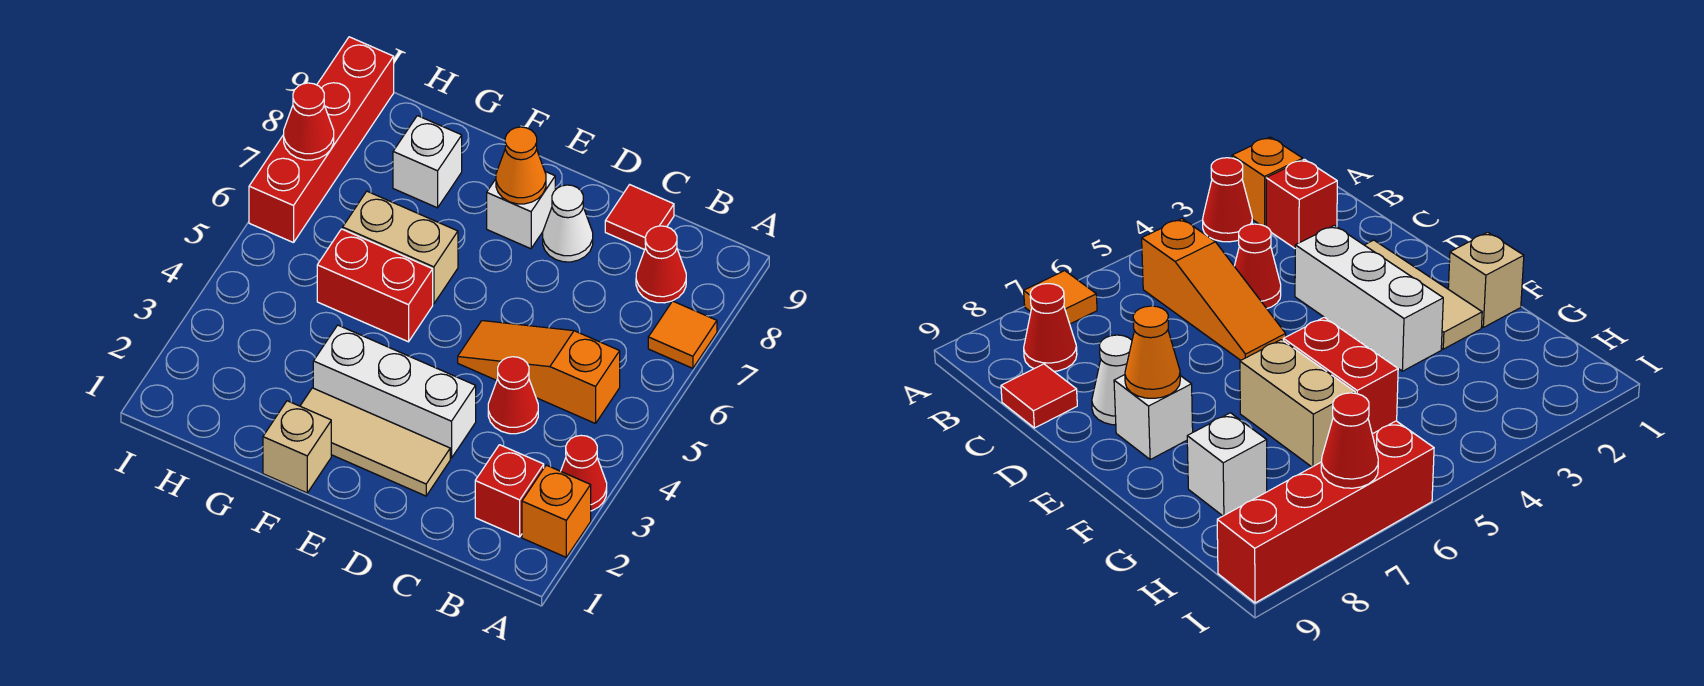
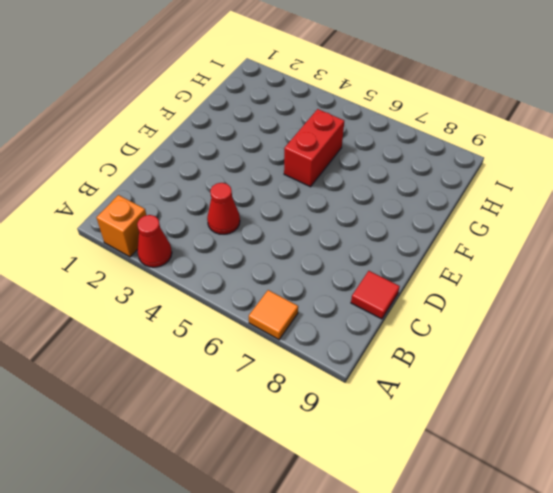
none -> red brick B2 level 1
none -> orange slope B5:D5 level 1 top B
none -> red cone B8 level 1

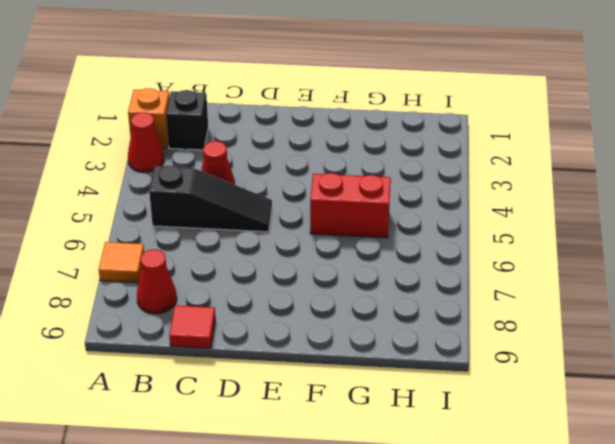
black brick B2 level 1 -> red brick B2 level 1
black slope B5:D5 level 1 top B -> orange slope B5:D5 level 1 top B
none -> tan tile D2:F2 level 1
none -> white brick D3:F3 level 1
none -> white cone D8 level 1

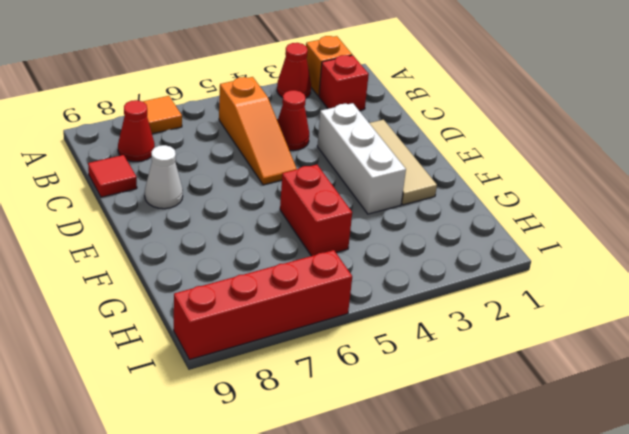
none -> white brick E8 level 1
none -> tan brick F1 level 1
none -> tan brick F6:G6 level 1

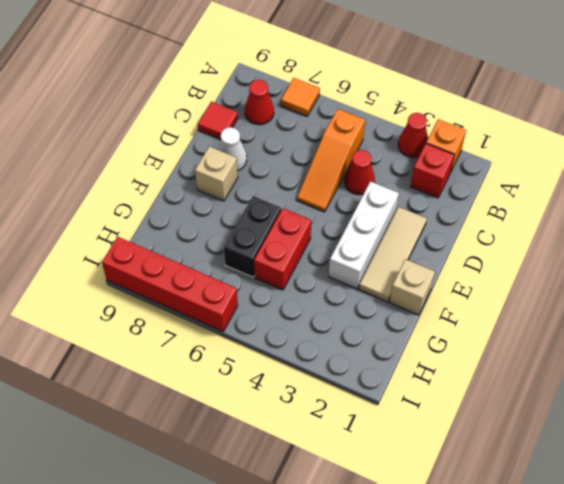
tan brick E8 level 1 -> white brick E8 level 1
black brick F6:G6 level 1 -> tan brick F6:G6 level 1
none -> white brick G8 level 1
none -> orange cone E8 level 2
none -> red cone I7 level 2

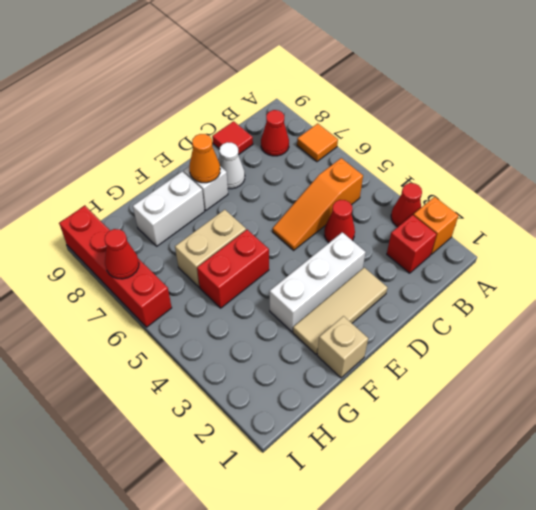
white brick F8:G8 level 1 -> white brick G8 level 1

